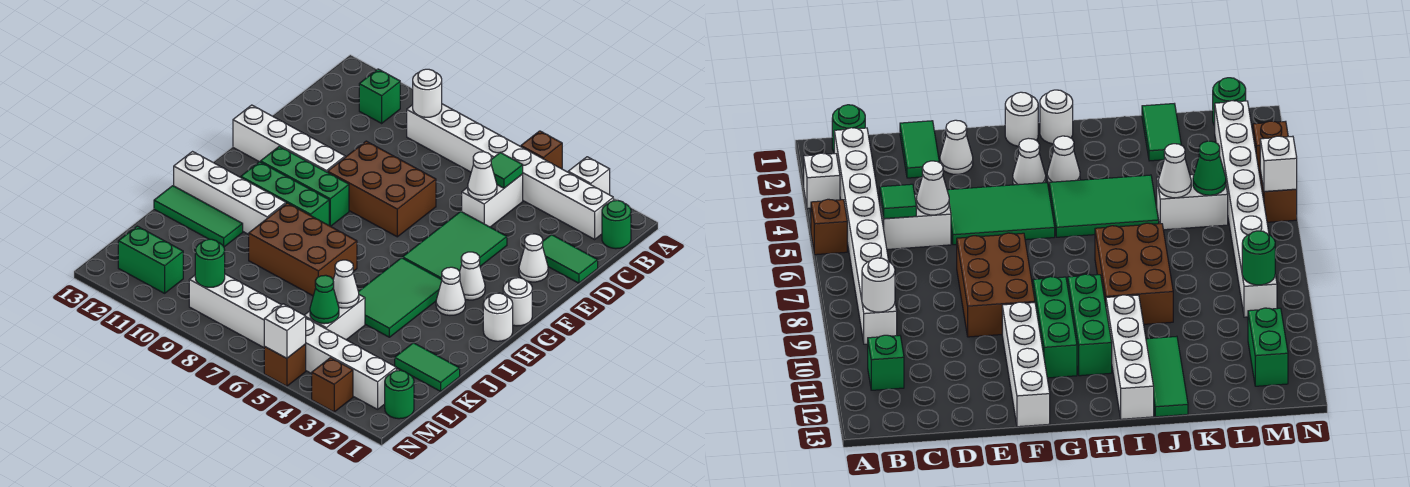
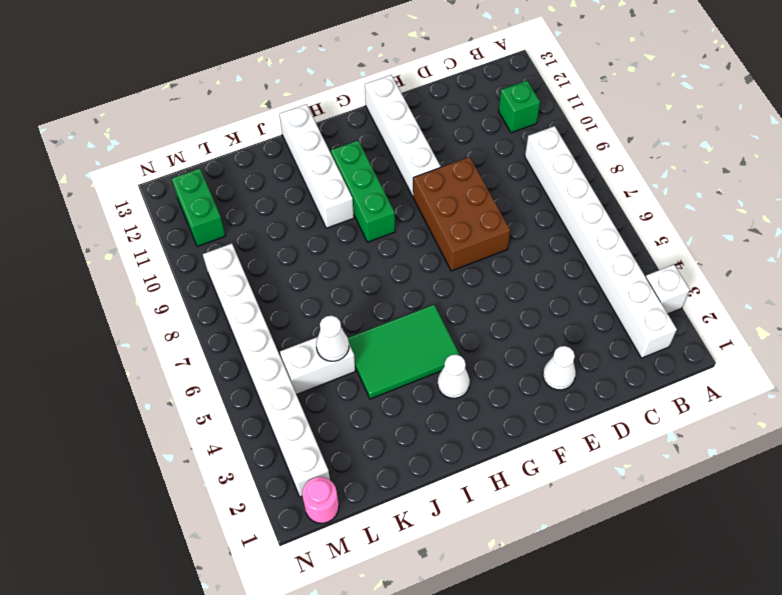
pink round brick M1 level 1 -> green round brick M1 level 1
none -> brown brick A5 level 1
none -> green round brick B1 level 1
none -> white brick C5:D5 level 1
none -> green tile D1:D2 level 1

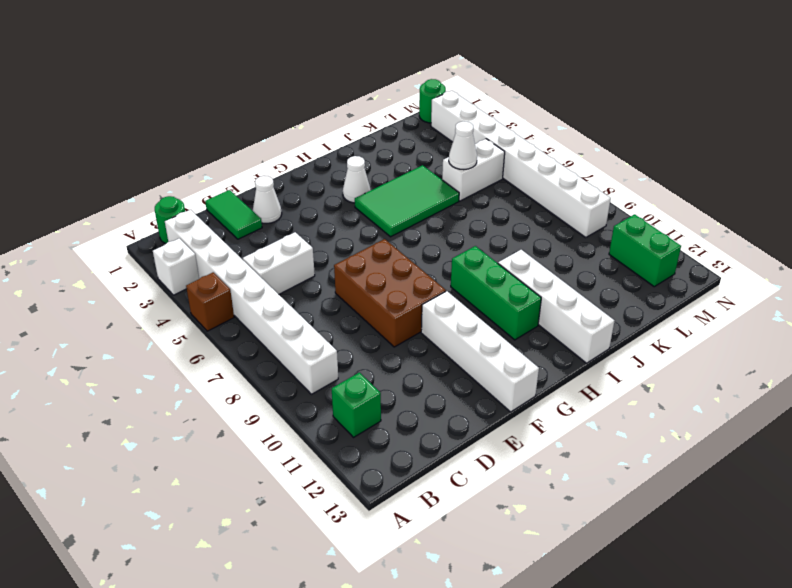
none -> green tile E4:G5 level 1
none -> white round brick G1 level 1
none -> white cone G3 level 1
none -> green brick G9:G11 level 1

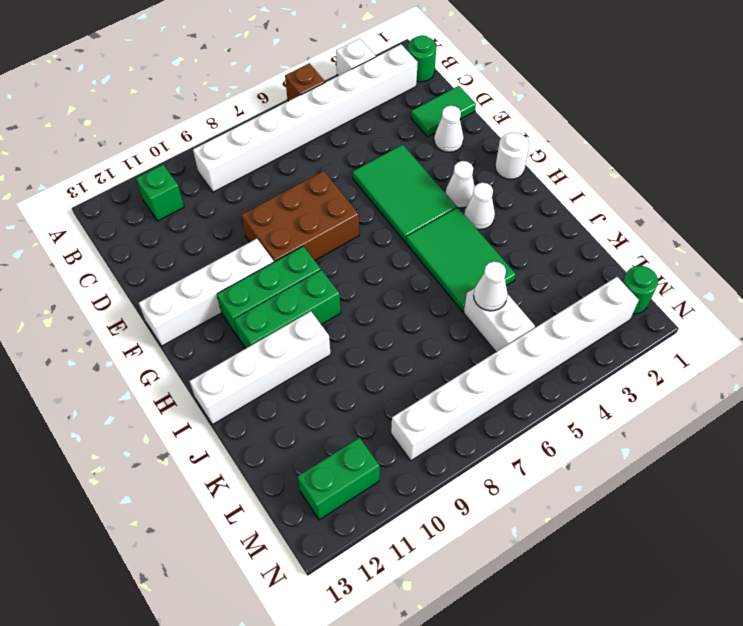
none -> white brick C5:D5 level 1
none -> white round brick H1 level 1
none -> brown brick I7:J9 level 1
none -> green tile J11:J13 level 1

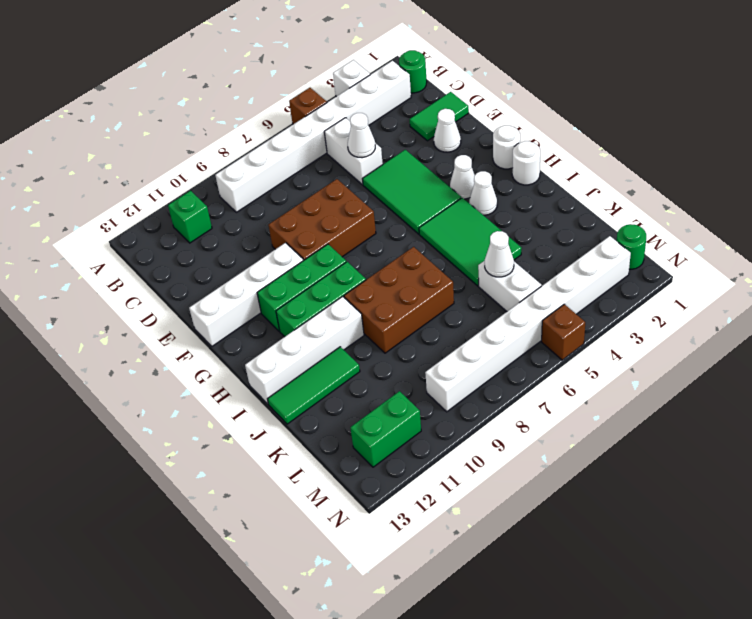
none -> green tile K1:K2 level 1
none -> brown brick N3 level 1
none -> white round brick B9 level 2
none -> green tile C5 level 2

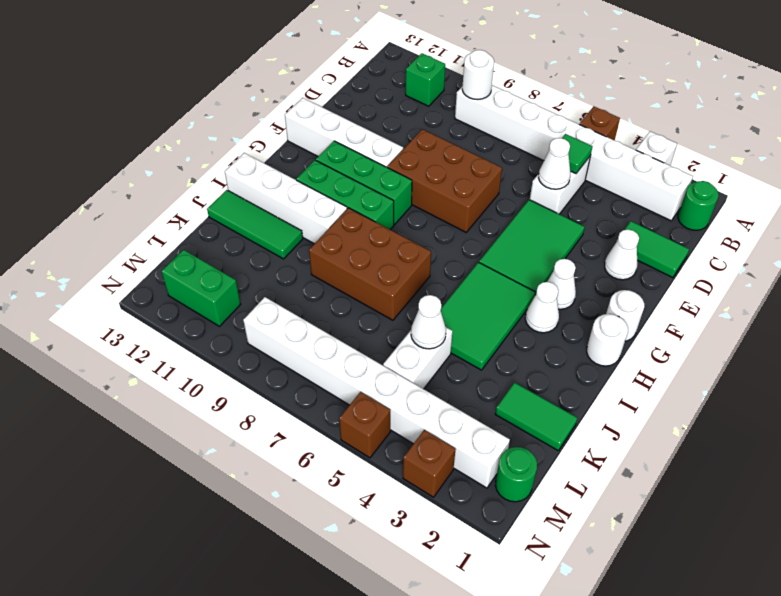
none -> green cone L5 level 2
none -> green round brick M9 level 2
none -> white brick N5 level 2

